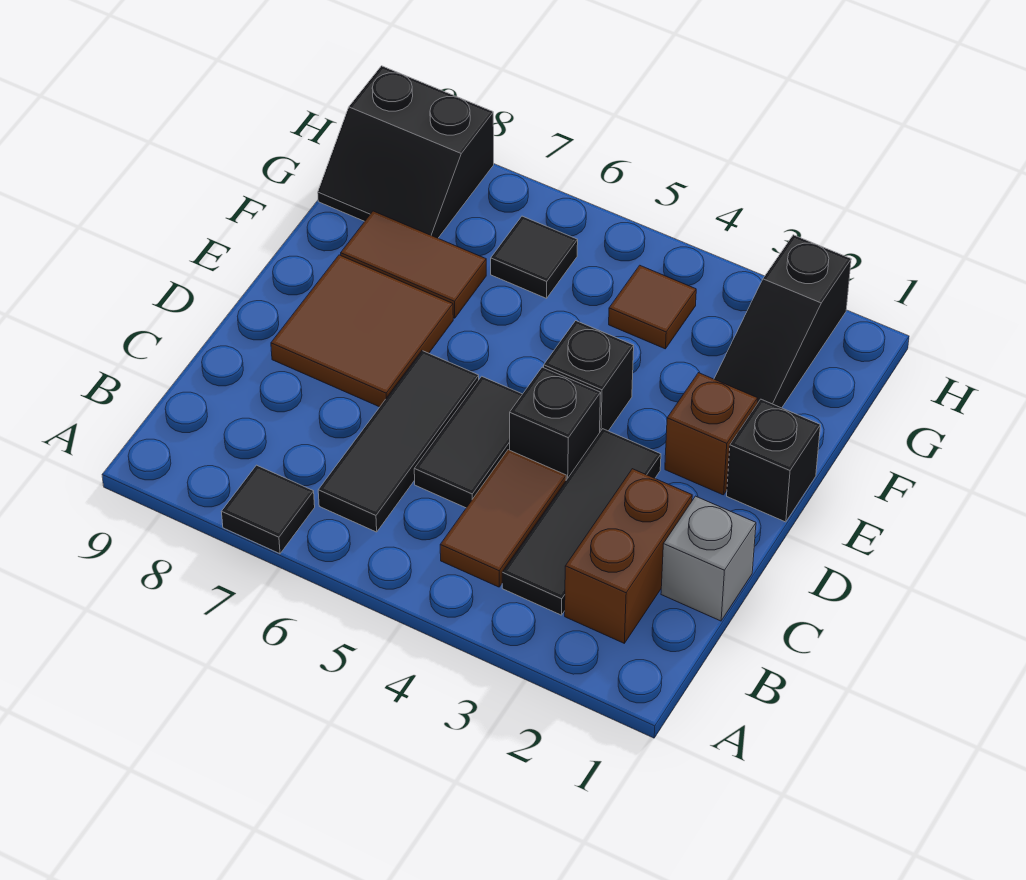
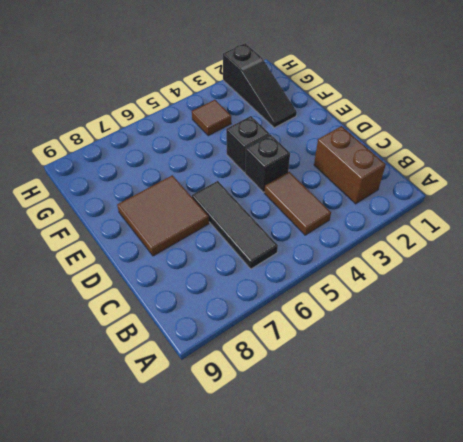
none -> black tile A7 level 1
none -> black tile B3:D3 level 1
none -> grey brick C1 level 1

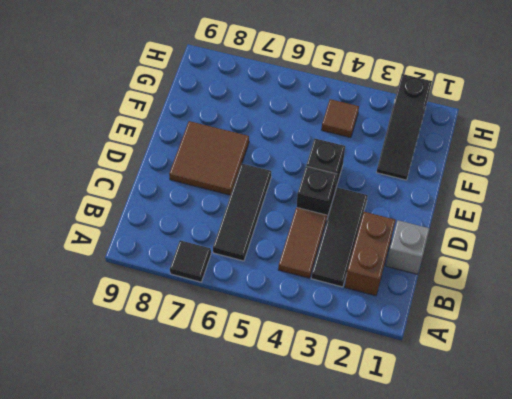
none -> black tile C5:D5 level 1
none -> black brick E1 level 1
none -> brown brick E2 level 1

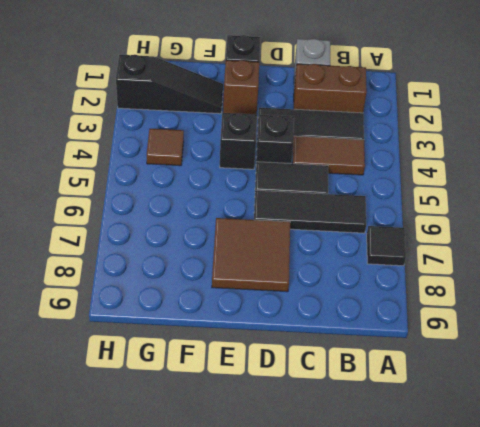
none -> brown tile F7:F8 level 1
none -> black tile G6 level 1
none -> black slope G8:H9 level 1 top H

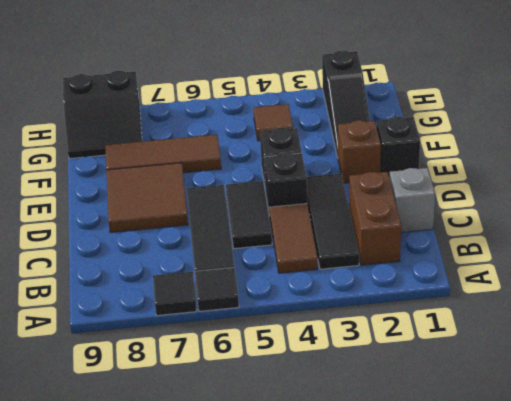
black tile A6 level 1 -> black tile G6 level 1
brown tile F6:F8 level 1 -> brown tile F7:F8 level 1

